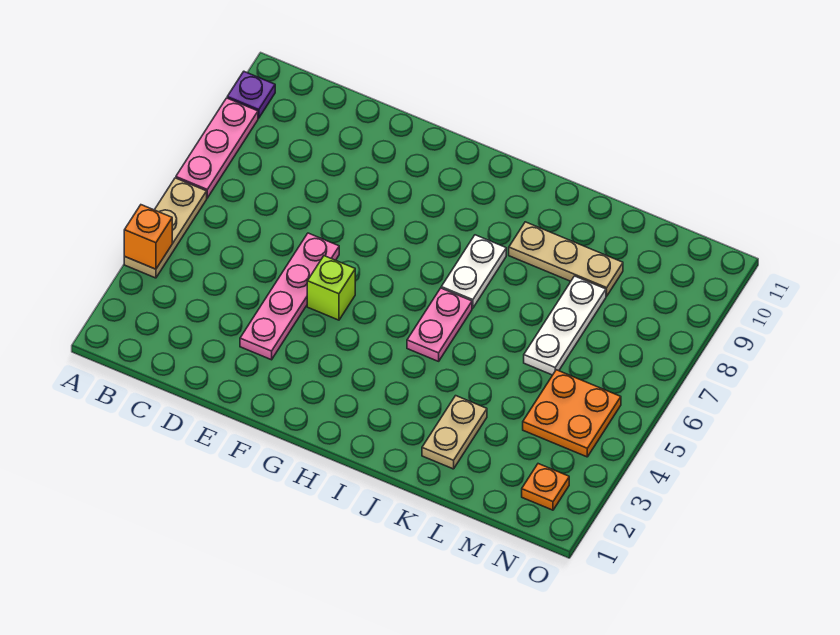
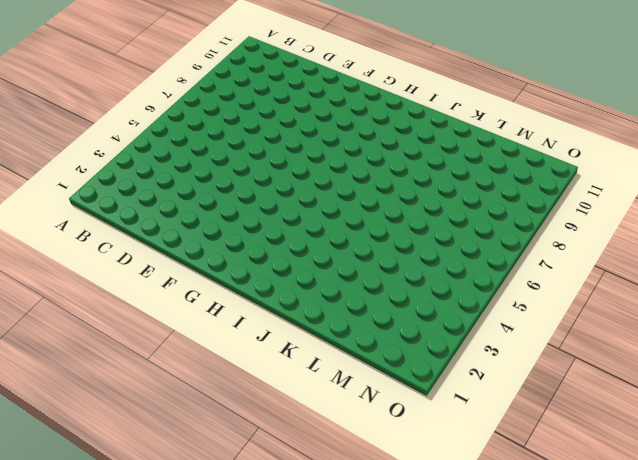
none -> tan plate A4:A6 level 1
none -> pink plate A7:A9 level 1
none -> purple plate A10 level 1

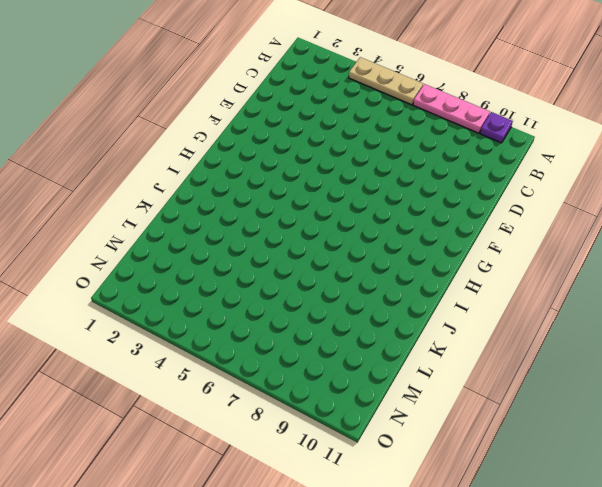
none -> pink plate E3:E6 level 1
none -> lime brick F5 level 1
none -> pink plate I5:I6 level 1

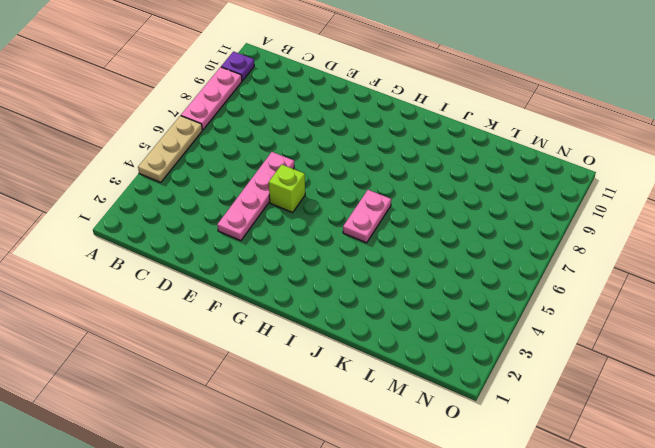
none -> white plate I7:I8 level 1
none -> tan plate J9:L9 level 1
none -> tan plate K2:K3 level 1

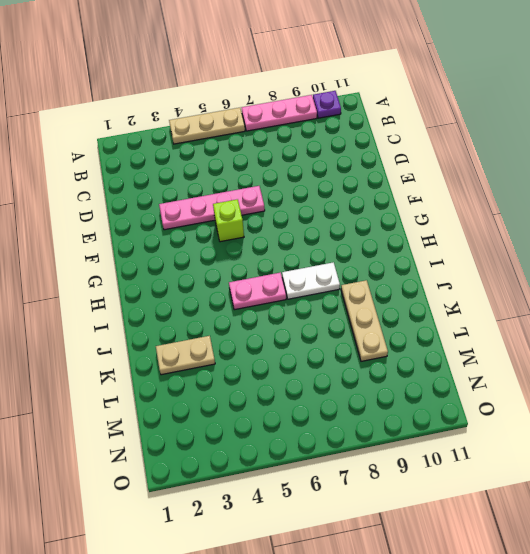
none -> white plate L6:L8 level 1
none -> orange plate M4:N5 level 1
none -> orange plate N2 level 1

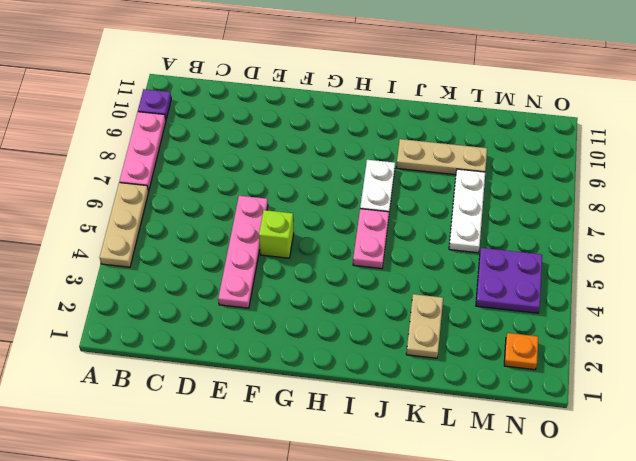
purple plate M4:N5 level 1 -> orange plate M4:N5 level 1
none -> orange brick A4 level 2

